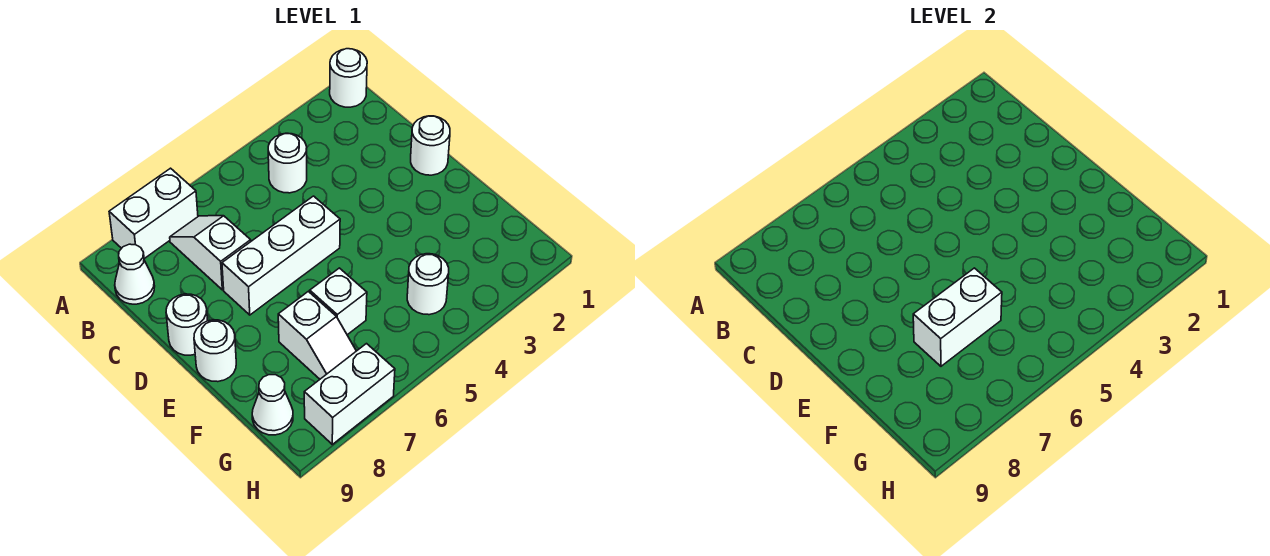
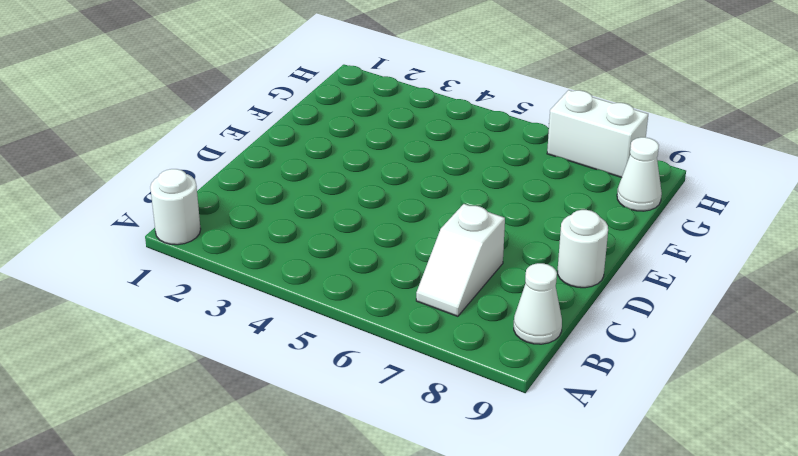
none -> white brick A7:A8 level 1
none -> white round brick B4 level 1
none -> white round brick D1 level 1

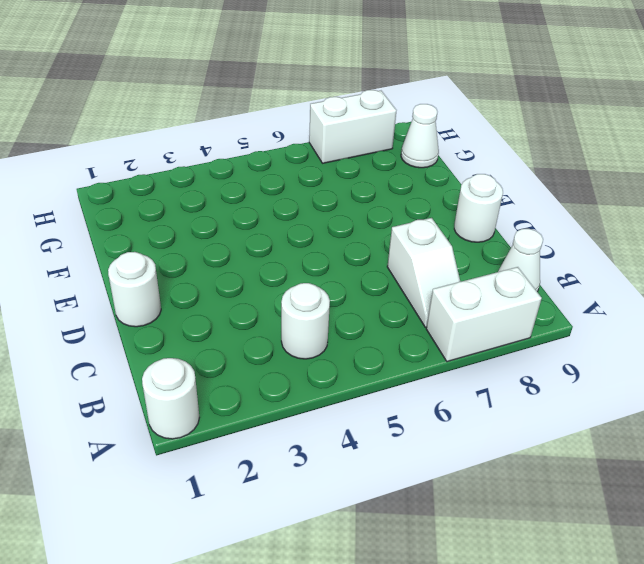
none -> white brick D5:D7 level 1
none -> white round brick E9 level 1
none -> white brick F6 level 1

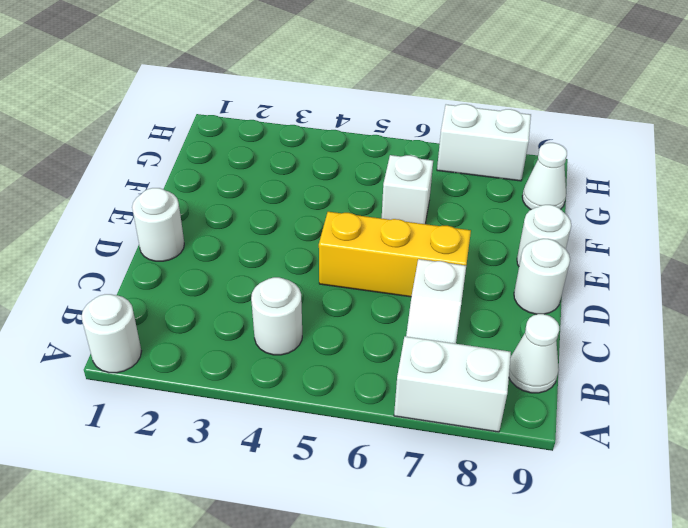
yellow brick D5:D7 level 1 -> white brick D5:D7 level 1
none -> white slope F7:G7 level 1 top F
none -> white round brick G4 level 1
none -> white brick F6:F7 level 2

